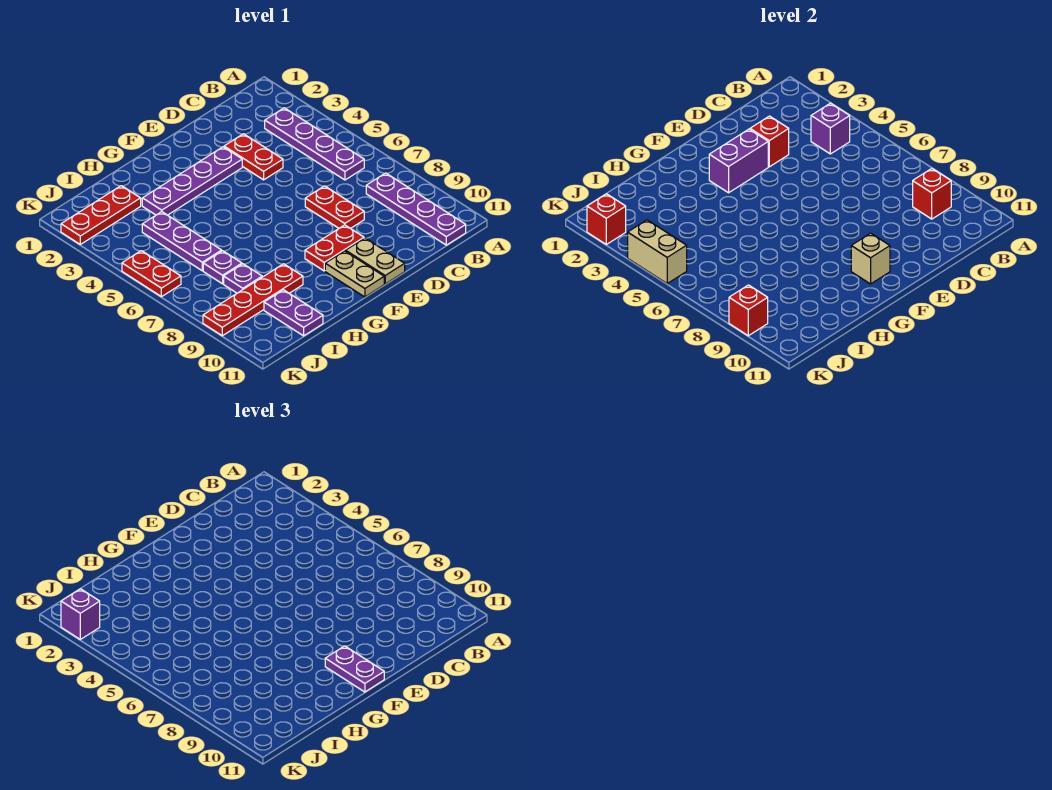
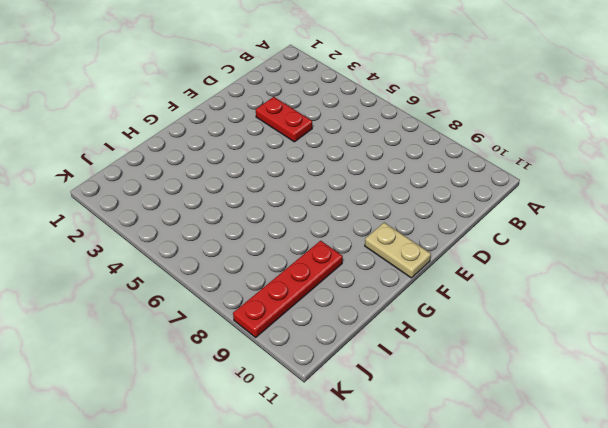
none -> purple plate B3:B6 level 1
none -> purple plate B8:B11 level 1
none -> red plate D7:D8 level 1

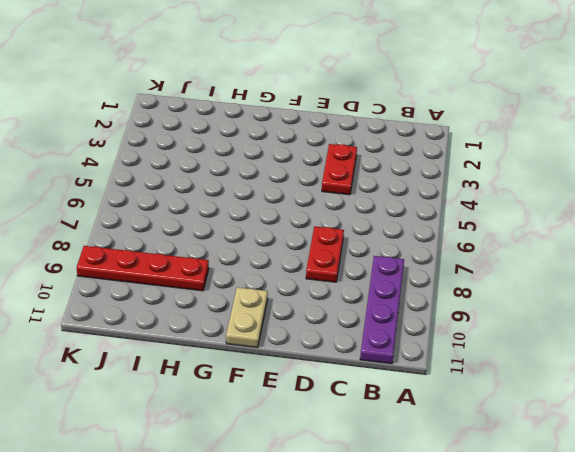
none -> purple plate B3:B6 level 1
none -> purple plate E3:H3 level 1
none -> red plate E9:F9 level 1

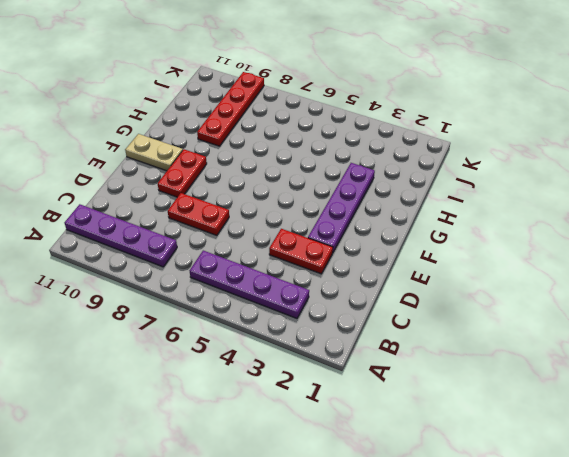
none -> tan plate E10:E11 level 1
none -> red plate I2:K2 level 1
none -> purple plate I4:I6 level 1

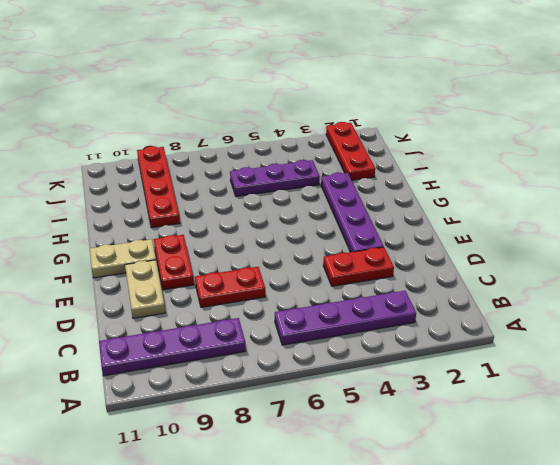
tan plate D10:E10 level 1 -> tan plate E10:E11 level 1
none -> purple plate I7 level 1
none -> purple plate I8 level 1
none -> purple plate I10:I11 level 1

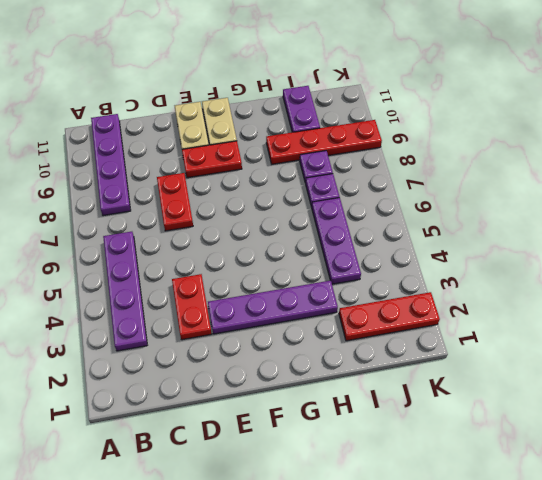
none -> red plate K5:K6 level 1
none -> purple brick B4 level 2
none -> red brick B9 level 2

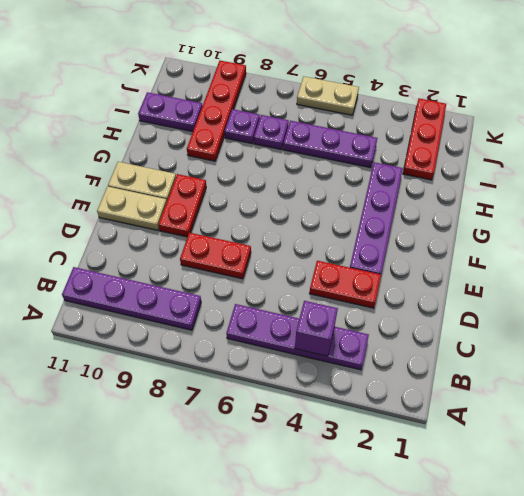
tan plate K5:K6 level 1 -> red plate K5:K6 level 1
none -> red brick B9 level 2
none -> red brick D3 level 2
none -> purple brick E3:F3 level 2

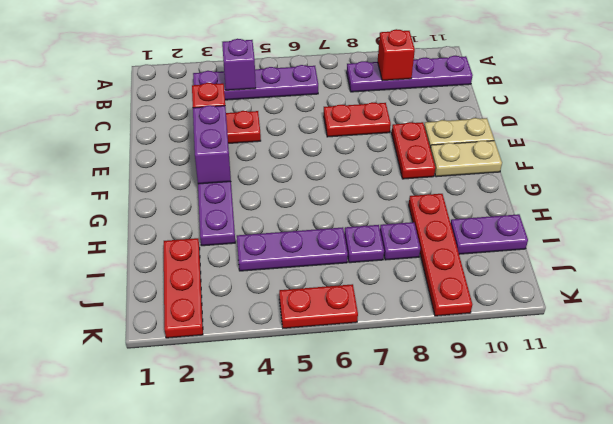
none -> tan brick F10 level 2
none -> red brick K2 level 2
none -> tan brick K4:K5 level 2

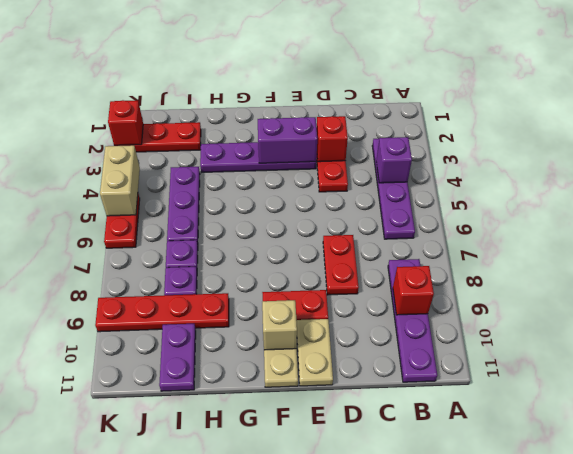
none -> red brick K9 level 2
none -> purple plate F10:F11 level 3
none -> purple brick K2 level 3

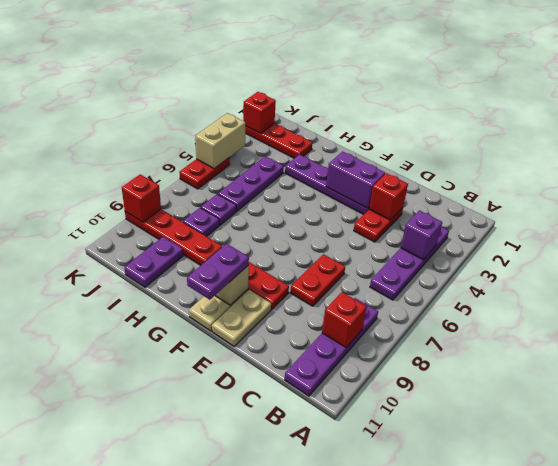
none -> purple brick K2 level 3

